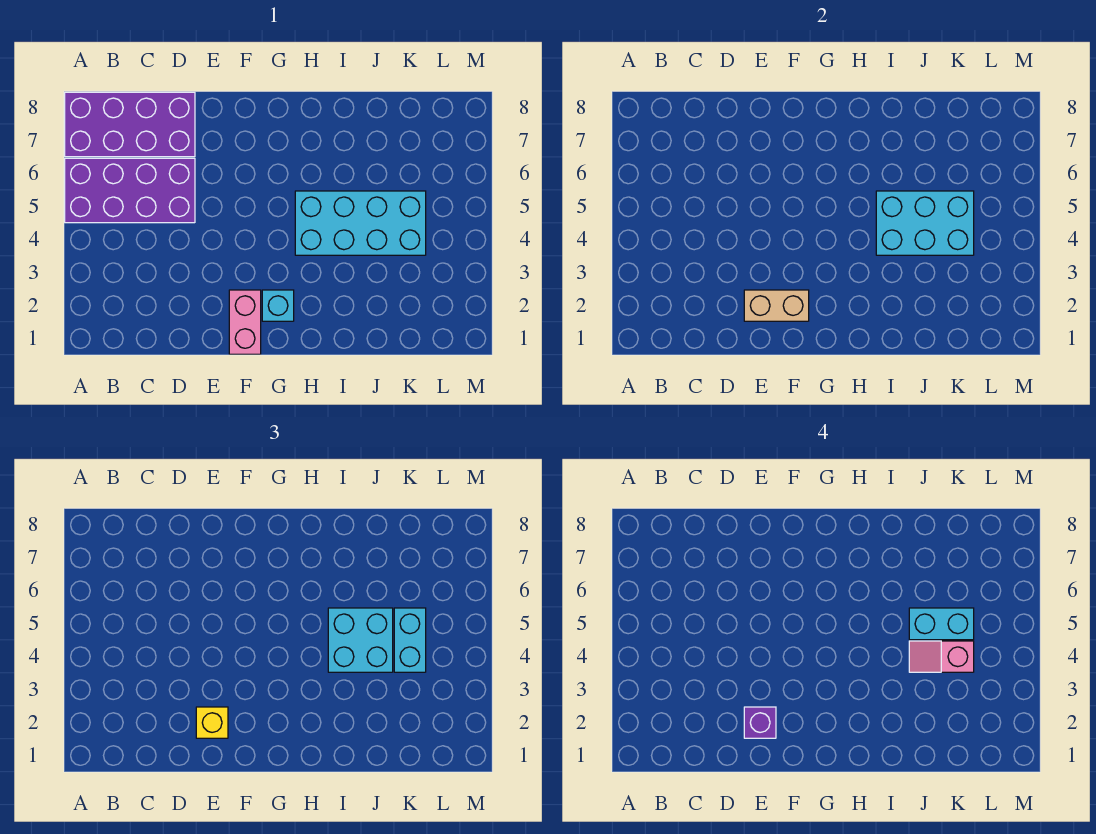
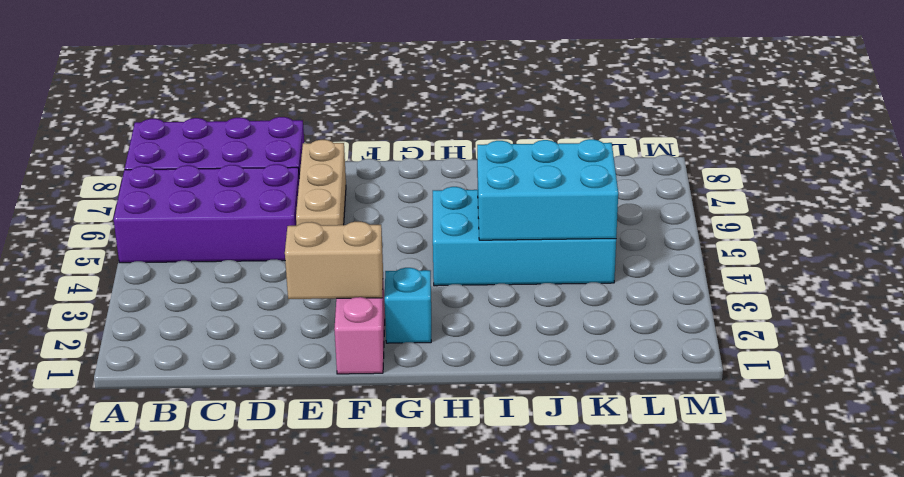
tan brick E5:E7 level 1 -> none
none -> yellow brick E2 level 3
none -> cyan brick I4:J5 level 3
none -> cyan brick K4:K5 level 3

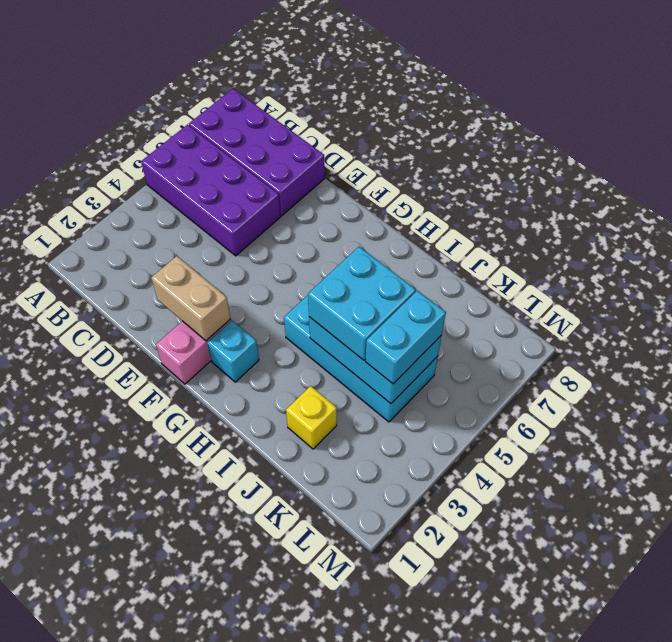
yellow brick J2 level 1 -> yellow brick E2 level 3
none -> purple brick E2 level 4
none -> pink slope J4:K4 level 4 top K
none -> cyan brick J5:K5 level 4

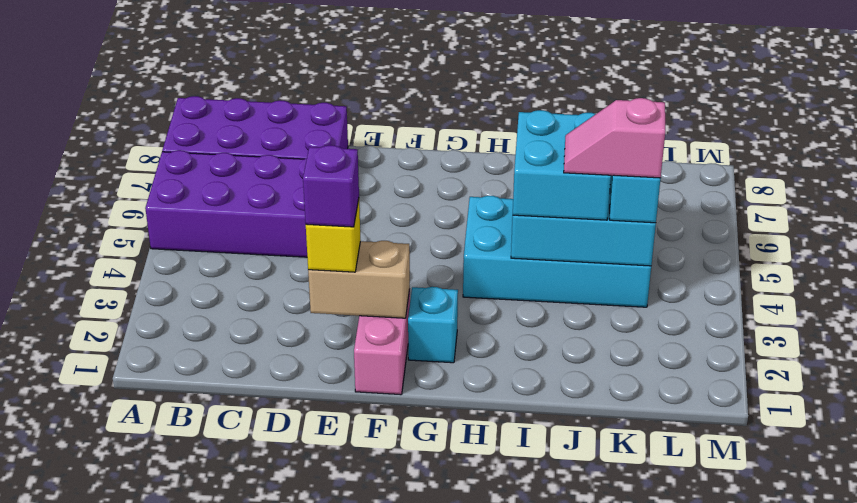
none -> cyan brick J5:K5 level 4

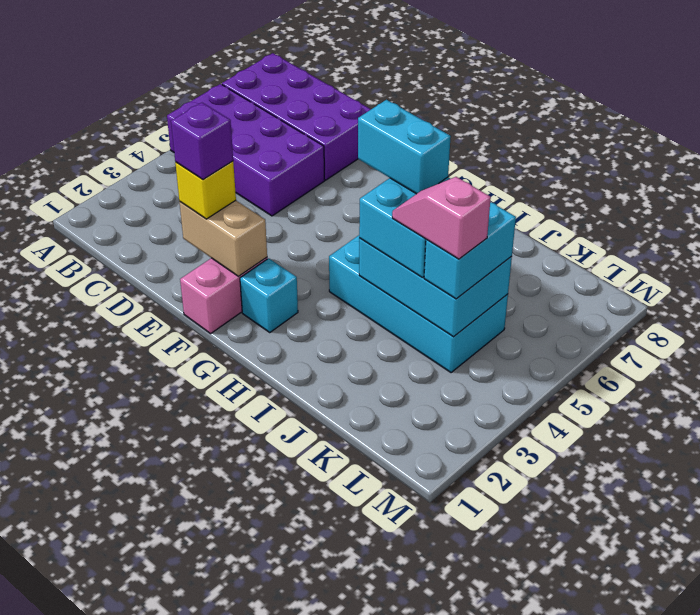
cyan brick H5:I5 level 4 -> cyan brick J5:K5 level 4

